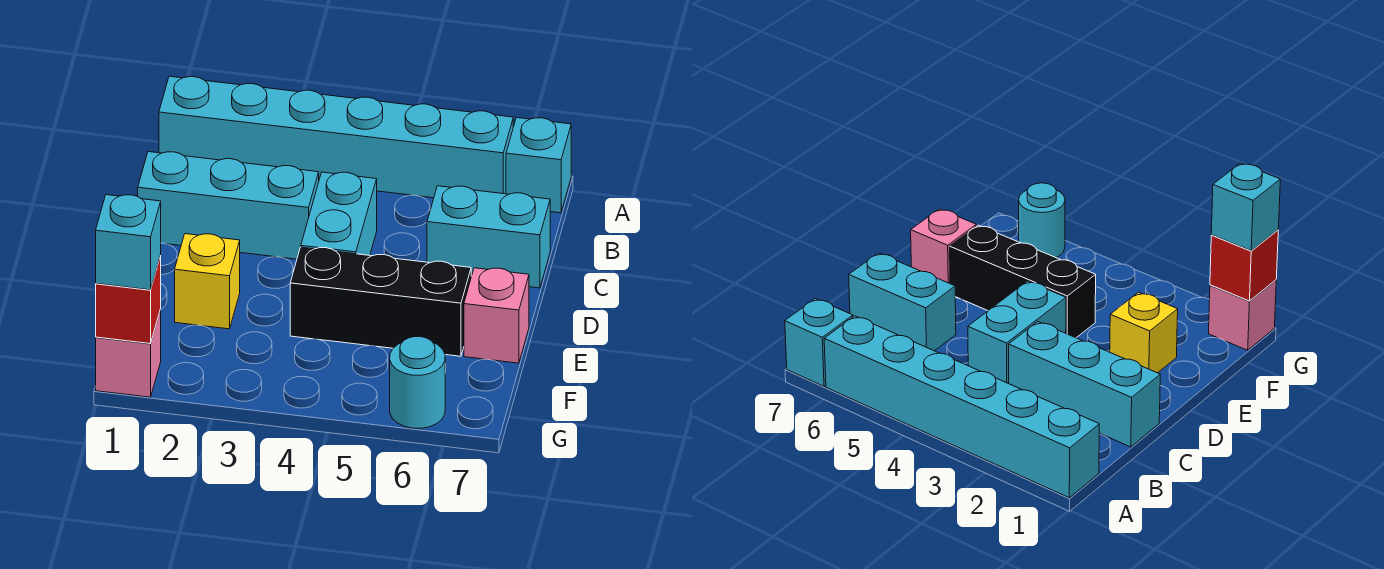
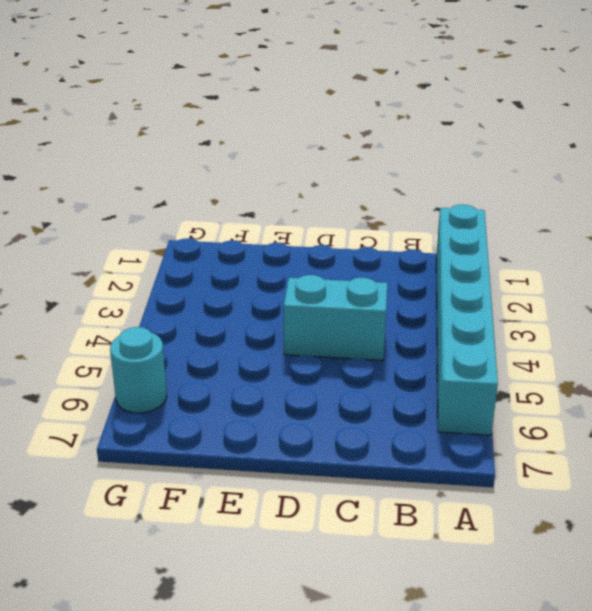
none -> cyan brick A7 level 1
none -> cyan brick C1:C3 level 1
none -> cyan brick C6:C7 level 1

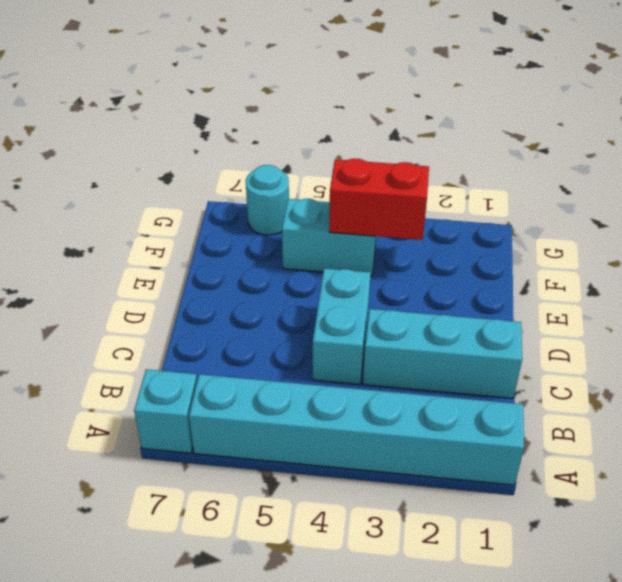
red brick F3:F4 level 2 -> none
cyan brick F4:F5 level 1 -> cyan brick C6:C7 level 1
none -> yellow brick E2 level 1
none -> black brick E4:E6 level 1
none -> pink brick E7 level 1

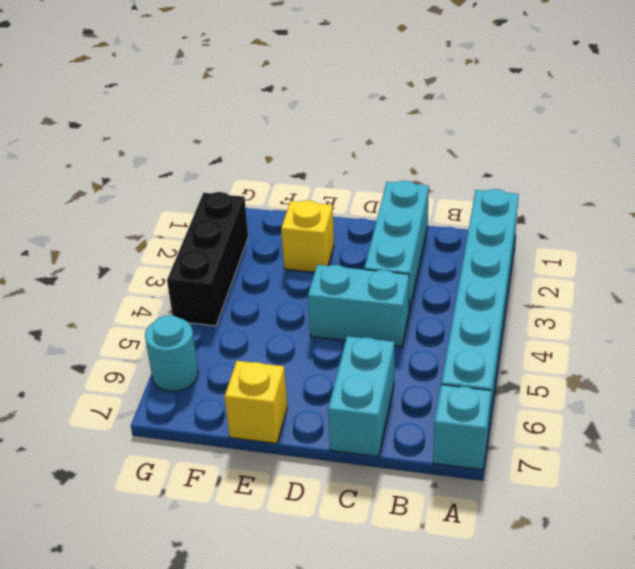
yellow brick E7 level 1 -> pink brick E7 level 1
black brick G2:G4 level 1 -> black brick E4:E6 level 1
none -> pink brick G1 level 1
none -> red brick G1 level 2
none -> cyan brick G1 level 3

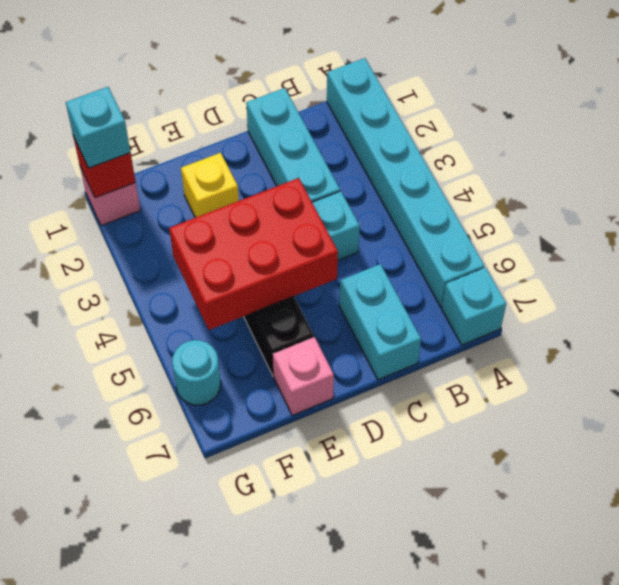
red brick D4:F5 level 2 -> none

